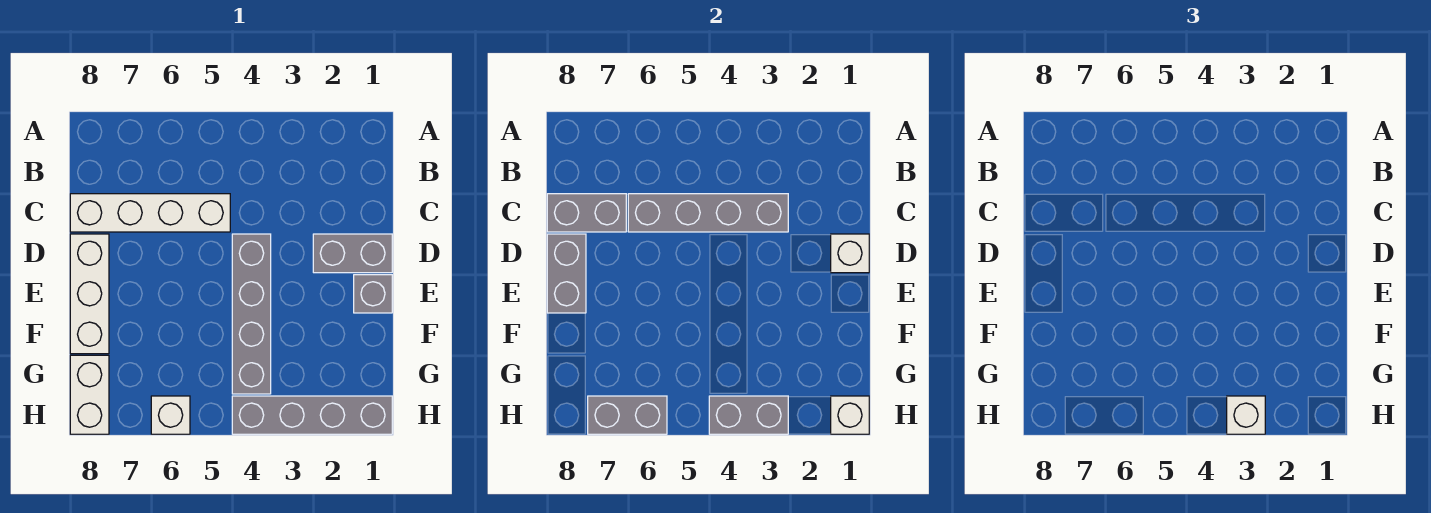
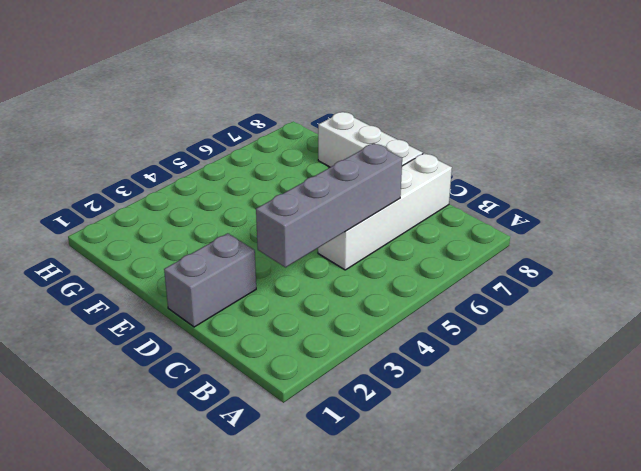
none -> grey brick D4:G4 level 1
none -> grey brick E1 level 1
none -> white brick G8:H8 level 1

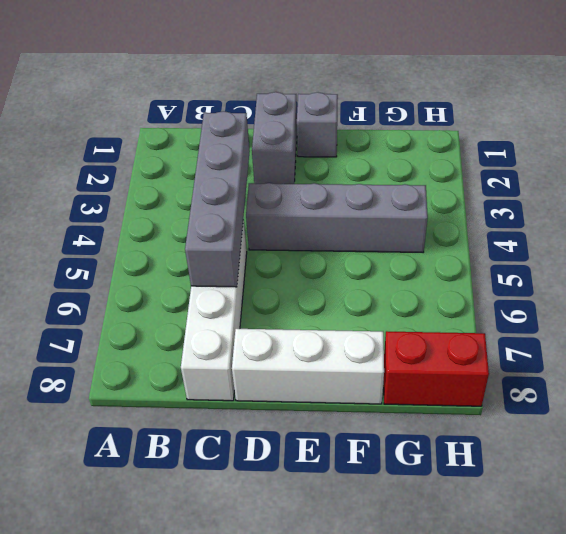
red brick G8:H8 level 1 -> white brick G8:H8 level 1
none -> grey brick H1:H4 level 1
none -> white brick H6 level 1
none -> grey brick C7:C8 level 2

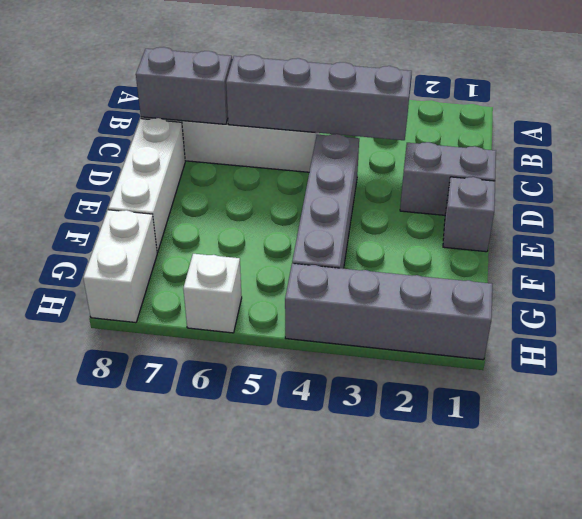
none -> white brick D1 level 2
none -> grey brick D8:E8 level 2
none -> white brick H1 level 2

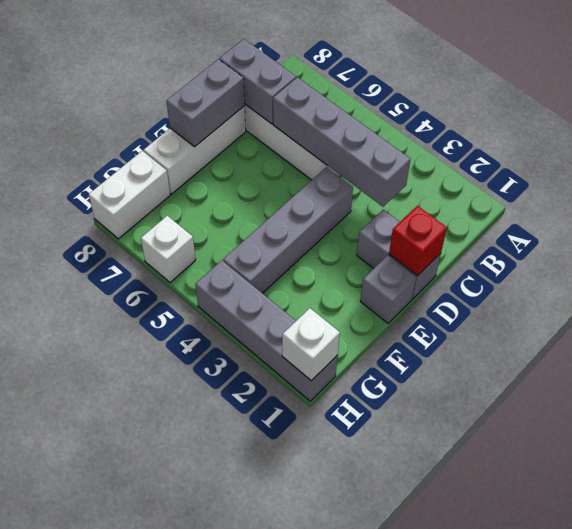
red brick D1 level 2 -> white brick D1 level 2
none -> grey brick H3:H4 level 2
none -> grey brick H6:H7 level 2
none -> white brick H3 level 3

